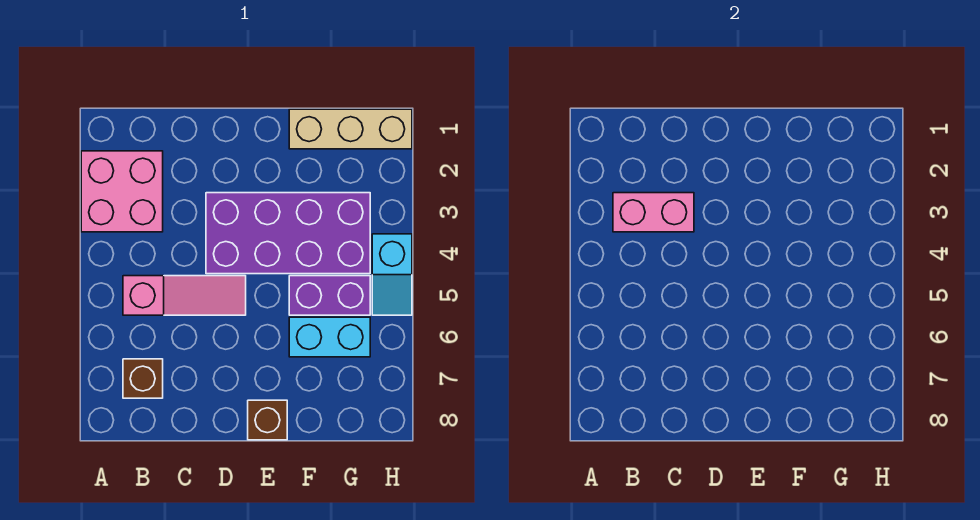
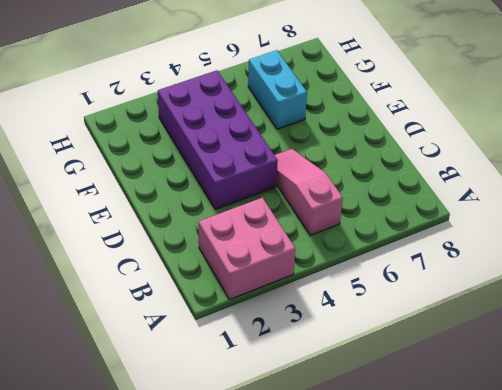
none -> brown brick B7 level 1
none -> brown brick E8 level 1

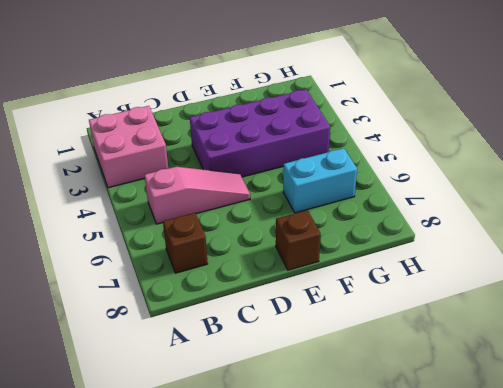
none -> tan brick F1:H1 level 1
none -> purple brick F5:G5 level 1

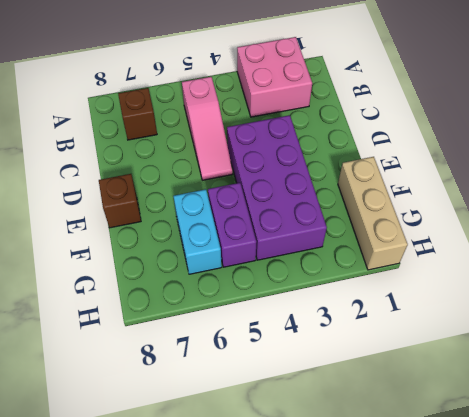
none -> cyan slope H4:H5 level 1 top 4
none -> pink brick B3:C3 level 2

